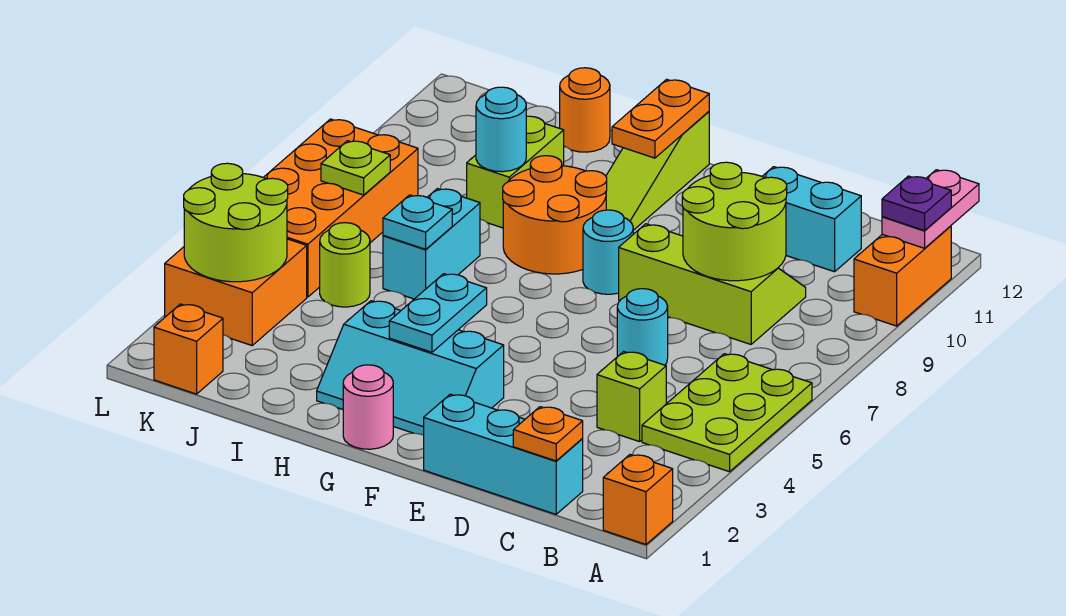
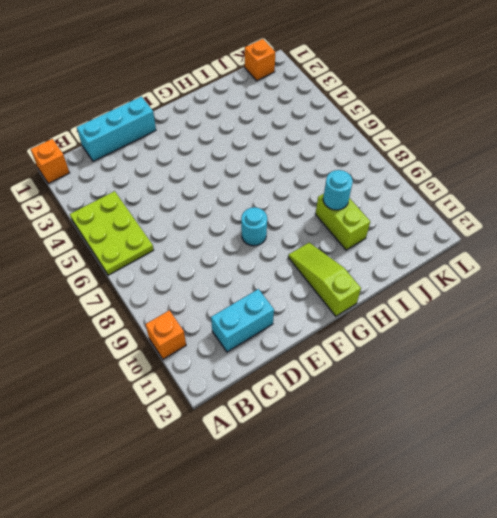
orange brick A10 level 1 -> orange brick A10:A11 level 1
none -> lime brick C4 level 1
none -> lime slope C8:E9 level 1 top 8
none -> cyan round brick D6 level 1
none -> cyan slope F2:H3 level 1 top 3

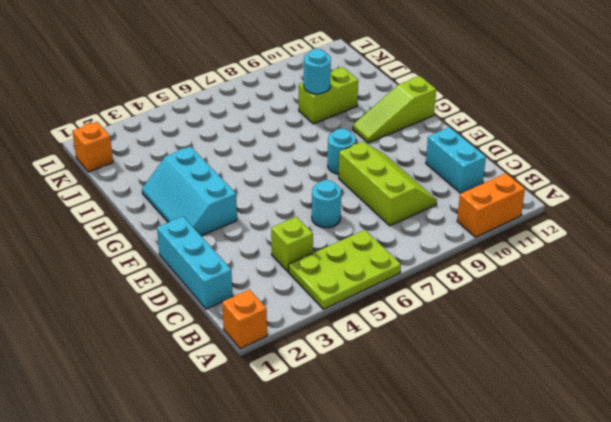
none -> pink round brick G1 level 1
none -> orange round brick G8:H9 level 1
none -> cyan brick I6:I7 level 1
none -> orange round brick I12 level 1

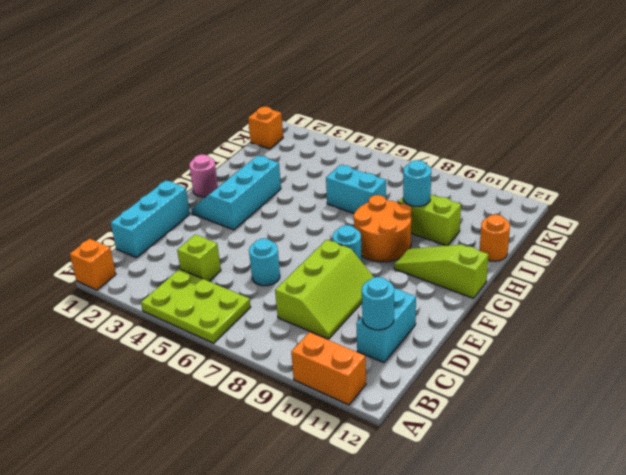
cyan round brick C11 level 2 -> none
none -> lime round brick J5 level 1
none -> orange brick K3:L4 level 1
none -> orange brick K5:L8 level 1
none -> pink plate A11:A12 level 2

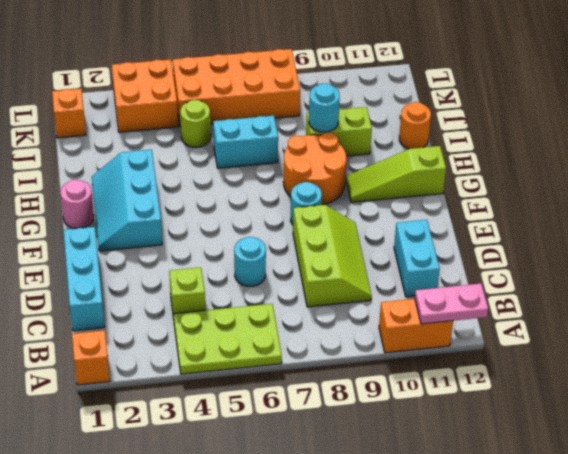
none -> orange plate C1 level 2
none -> lime round brick C8:D9 level 2
none -> cyan plate G3:G4 level 2
none -> orange plate G11:G12 level 2

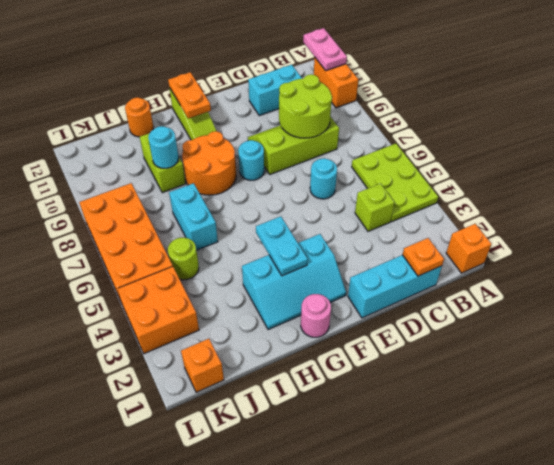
none -> cyan plate I6 level 2
none -> lime round brick K3:L4 level 2
none -> lime plate K7 level 2
none -> purple plate A11 level 3

